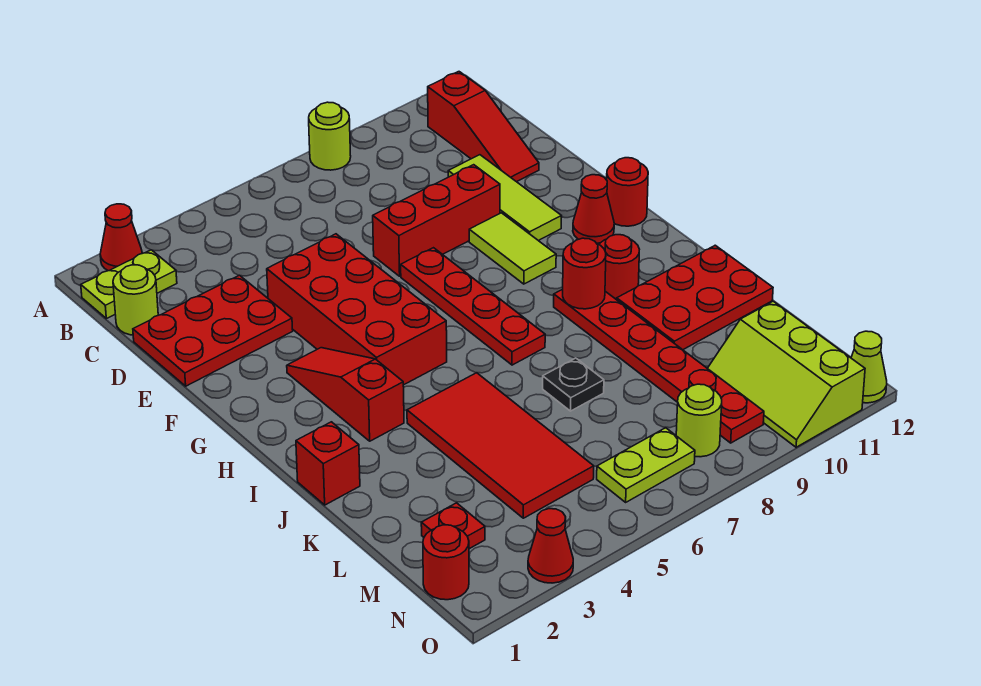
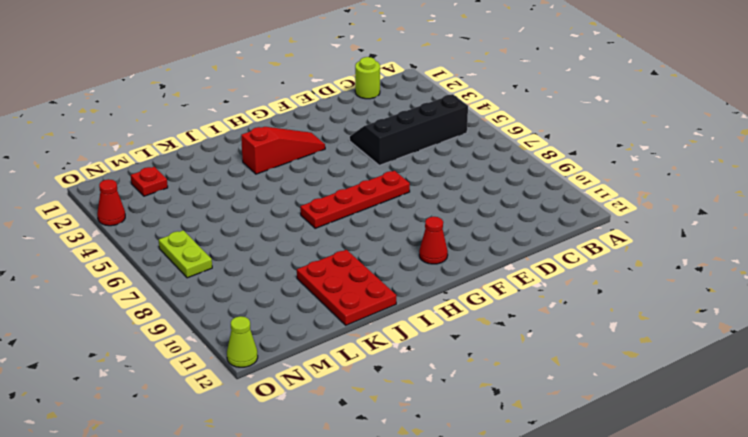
black slope B4:E5 level 1 top 5 -> red brick E4:H5 level 1
none -> red cone A2 level 1
none -> lime round brick A8 level 1
none -> lime plate B1:B2 level 1

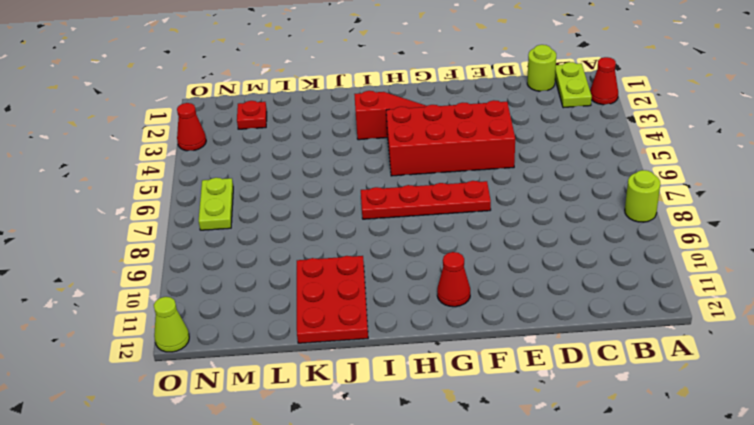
none -> red slope B11:D11 level 1 top B
none -> red plate D1:E3 level 1
none -> lime tile D10:F10 level 1

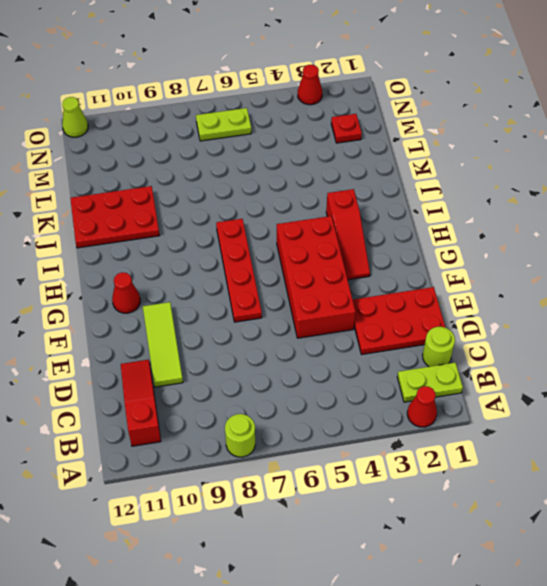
none -> red brick E7:E9 level 1
none -> lime tile F9:G9 level 1
none -> red round brick G12 level 1

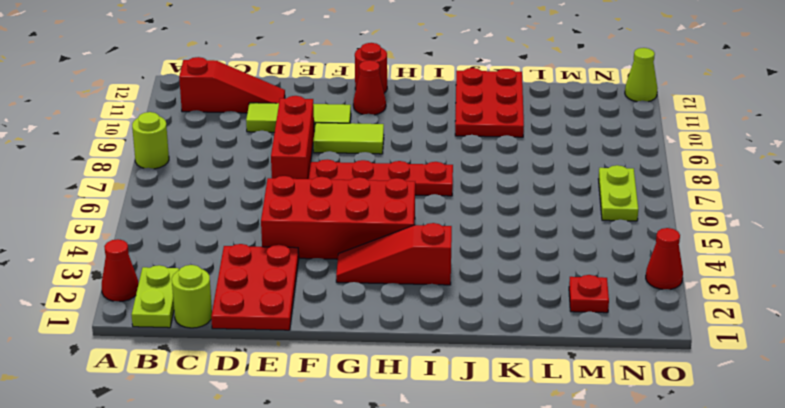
none -> red plate I9:N9 level 1
none -> red round brick I10 level 1
none -> red brick J1 level 1

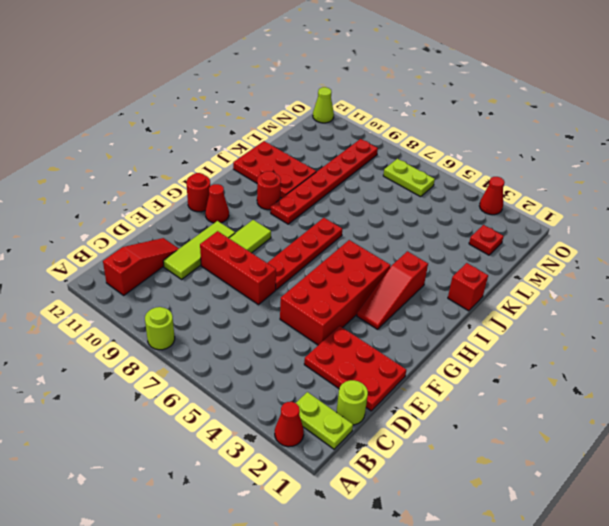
none -> red tile J4:M5 level 1
none -> black plate K7 level 1
none -> lime slope M10:O11 level 1 top 11

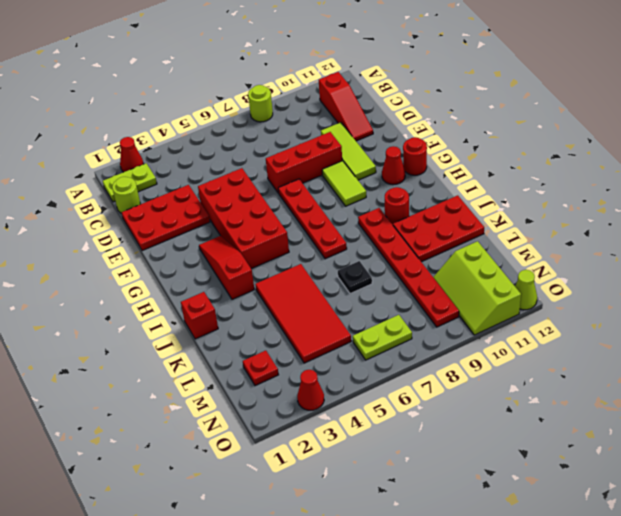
none -> red round brick N1 level 1
none -> lime round brick N8 level 1
none -> red round brick I9 level 2

